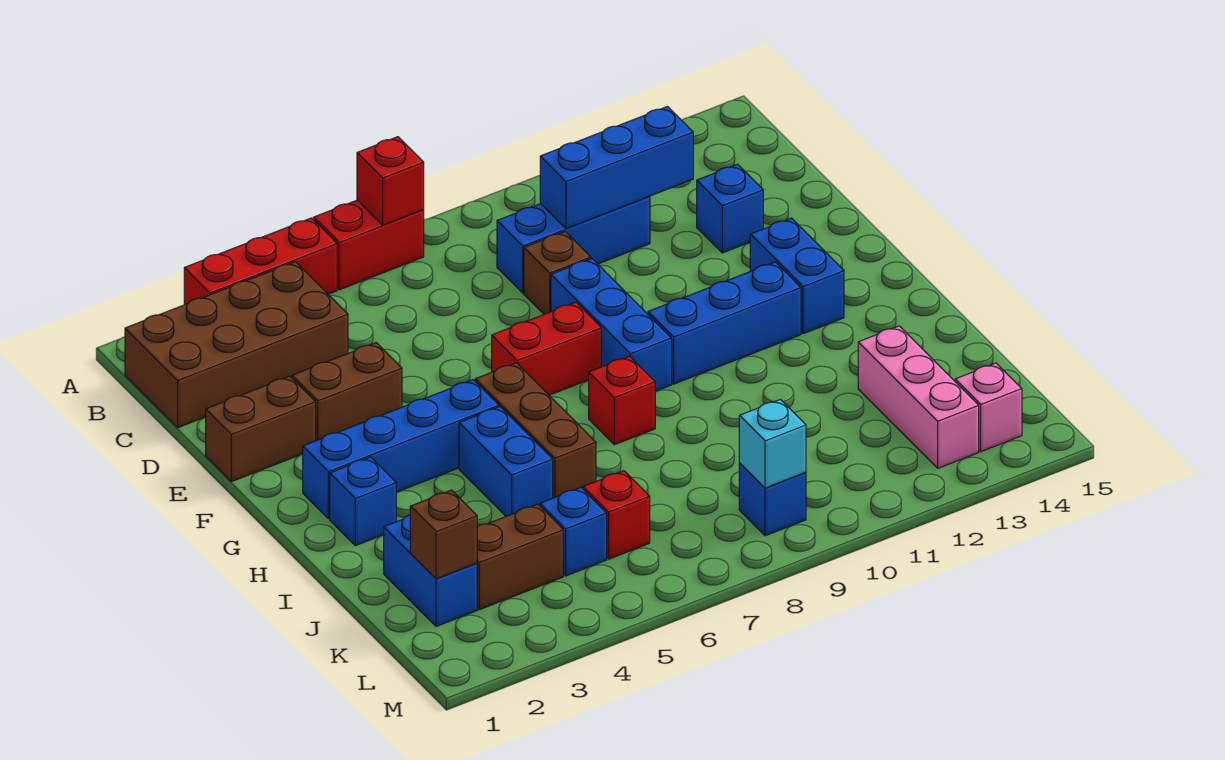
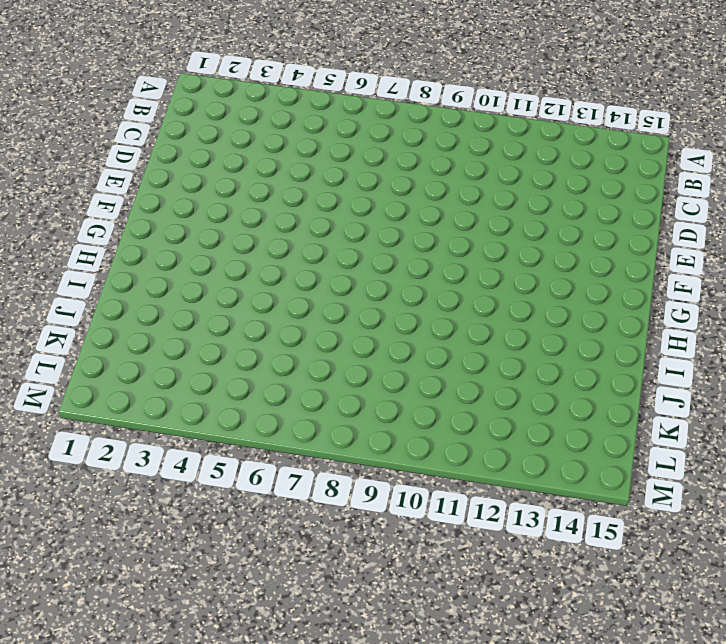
none -> red brick A3:A5 level 1
none -> red brick A6:A7 level 1
none -> brown brick B1:C4 level 1

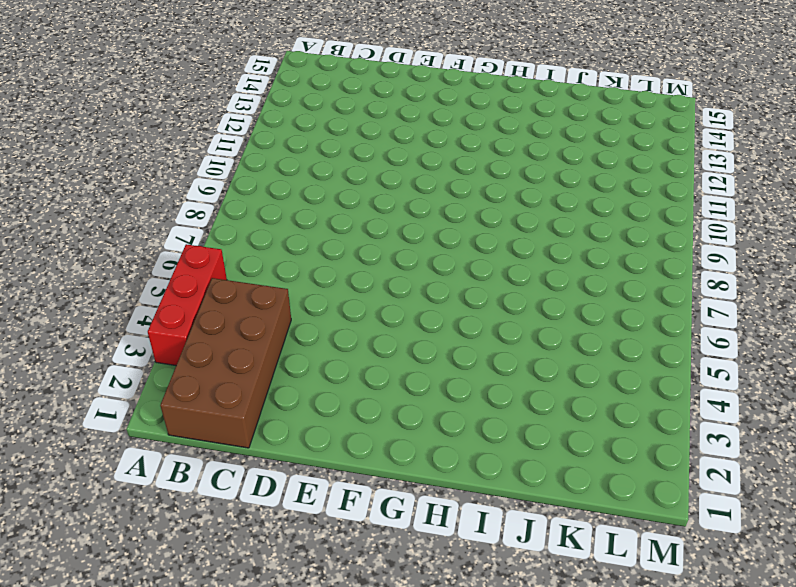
none -> red brick A6:A7 level 1
none -> blue brick C9:C11 level 1
none -> brown brick D9 level 1

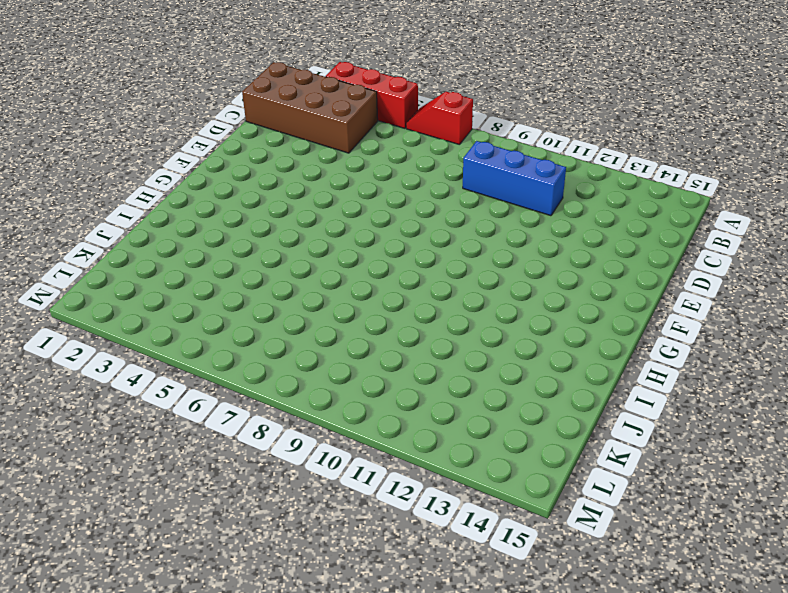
red slope A6:A7 level 1 top 7 -> red brick A6:A7 level 1
none -> brown brick D9 level 1
none -> blue brick D13 level 1
none -> brown brick E1:E2 level 1

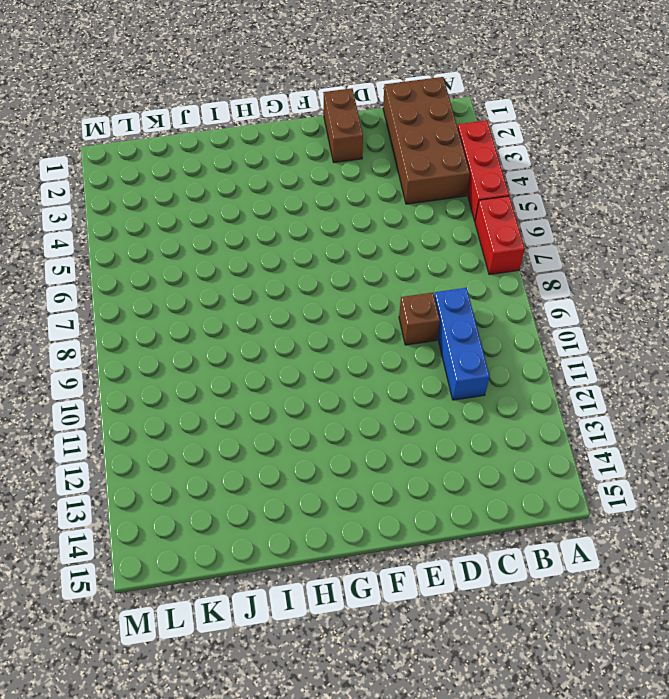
none -> blue brick D13 level 1
none -> brown brick E3:E4 level 1
none -> blue brick E9:G9 level 1

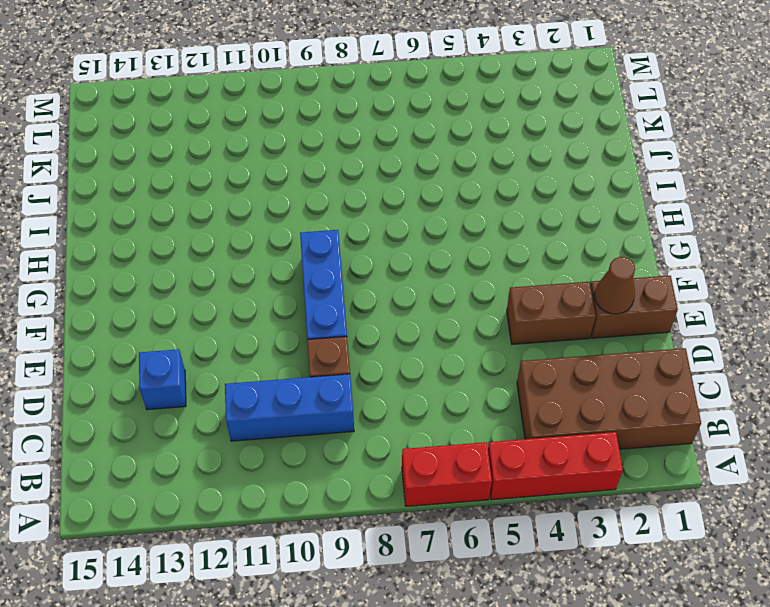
brown cone E2 level 2 -> none
none -> red brick F7:F8 level 1
none -> blue brick F13:G13 level 1
none -> blue brick G2:G5 level 1

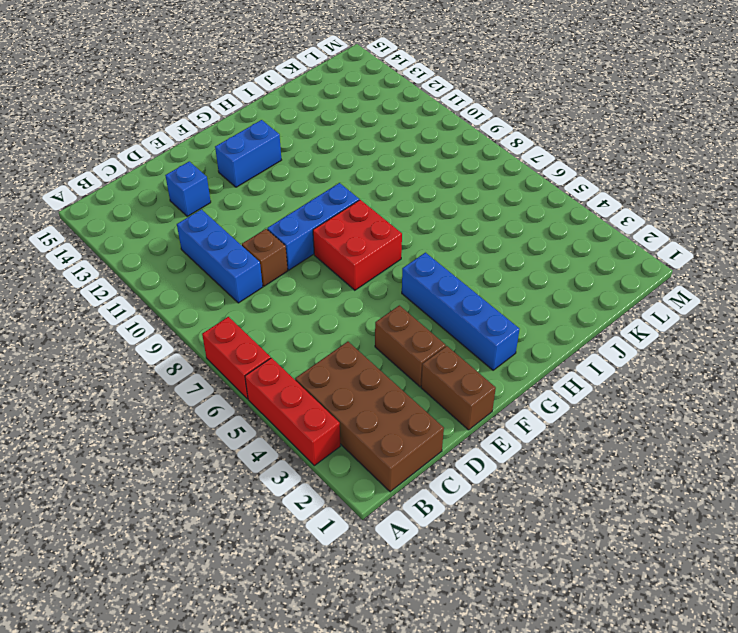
red brick F7:G8 level 1 -> red brick F7:F8 level 1
none -> brown brick G6:I6 level 1
none -> blue brick G10:G12 level 1
none -> blue brick H2 level 1

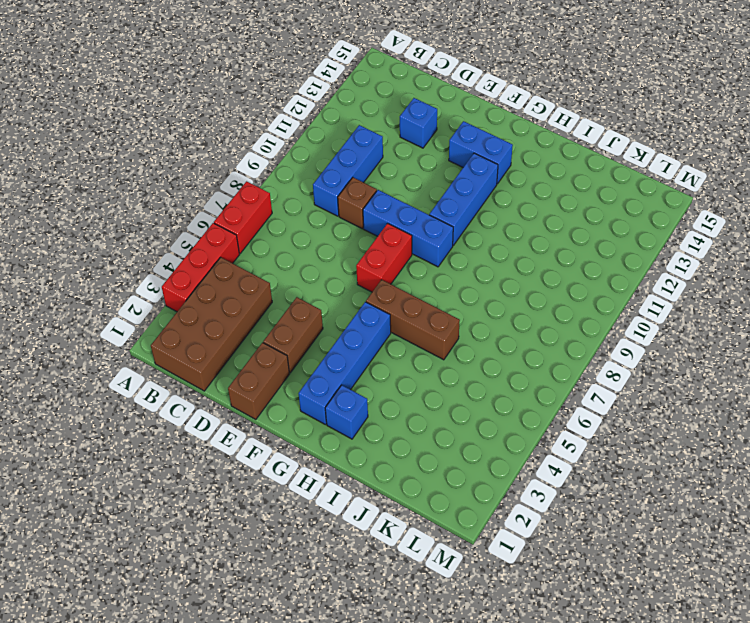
none -> blue brick H5:I5 level 1
none -> red brick H8 level 1
none -> blue brick J2:K2 level 1

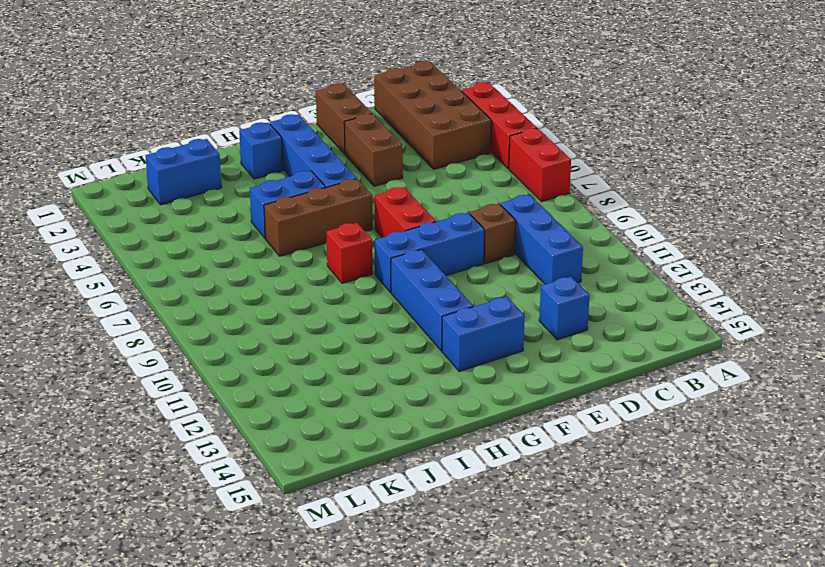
none -> pink brick J13:L13 level 1
none -> brown brick K3:K4 level 1
none -> blue brick K5 level 1

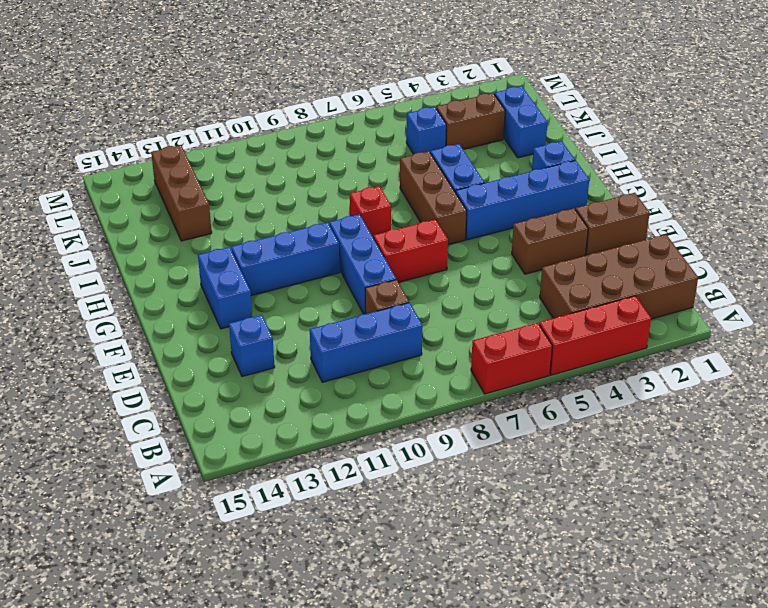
brown brick J13:L13 level 1 -> pink brick J13:L13 level 1
none -> red brick K6 level 1
none -> blue brick L9 level 1
none -> pink brick L14 level 1

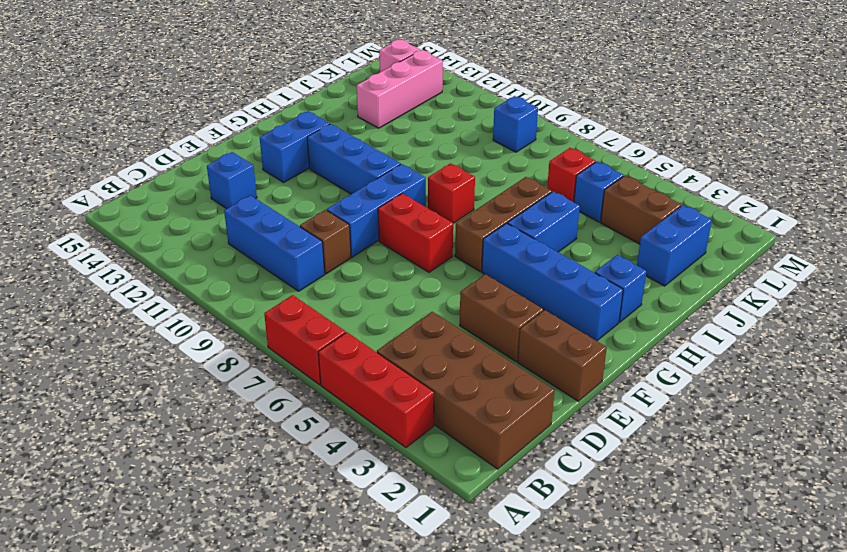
none -> red brick A7 level 2
none -> blue brick C10:C12 level 2
none -> brown brick K2 level 2

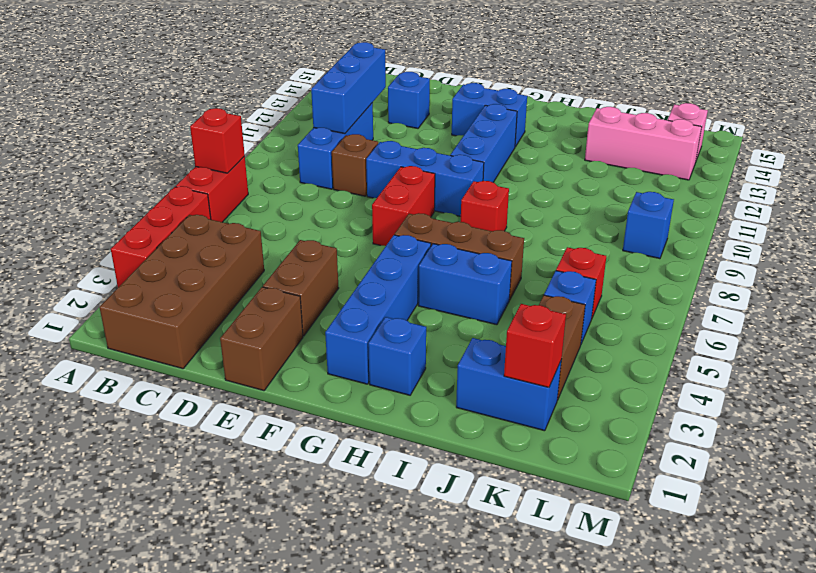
red brick K2 level 2 -> brown brick K2 level 2
none -> cyan brick L9 level 2

